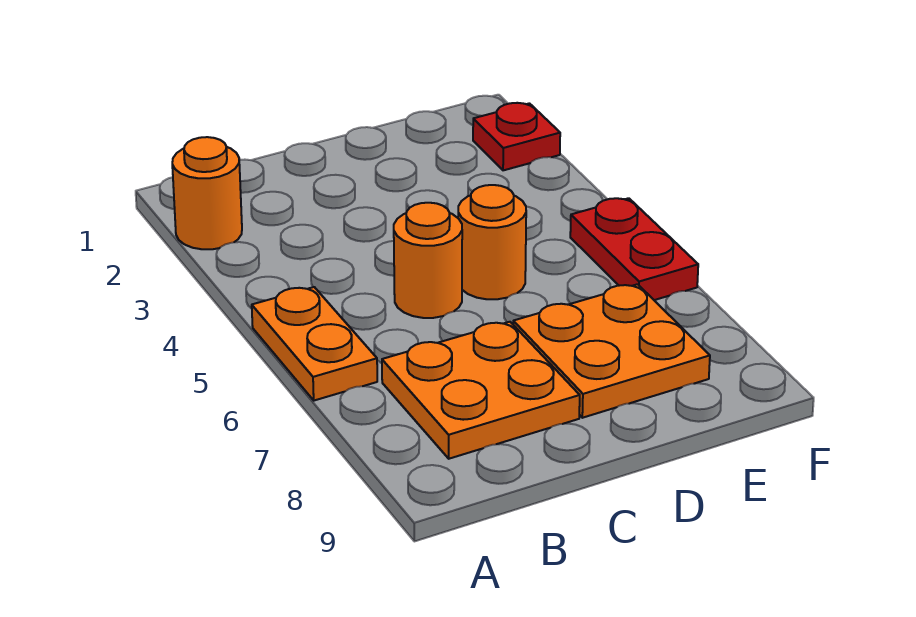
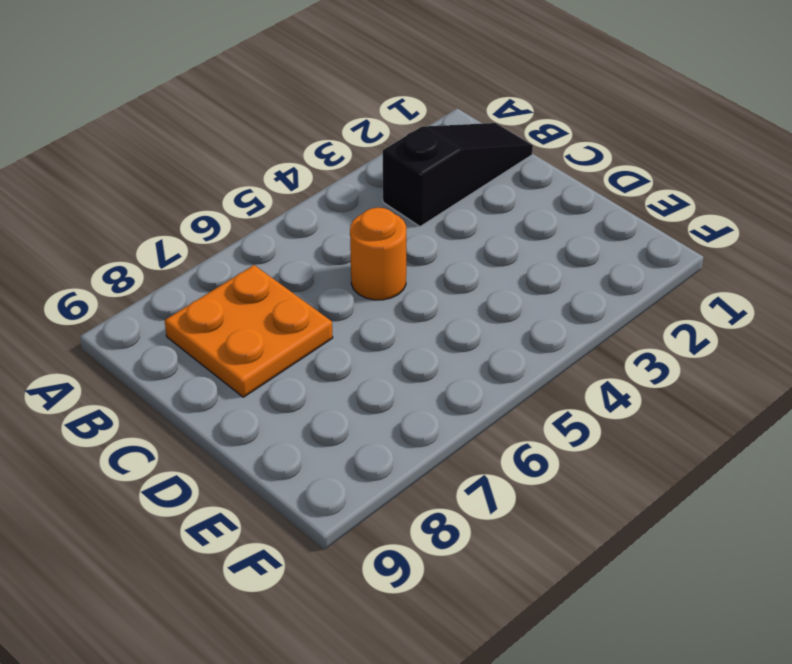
black slope B1:B3 level 1 top 3 -> none
none -> orange round brick A2 level 1
none -> orange plate A5:A6 level 1

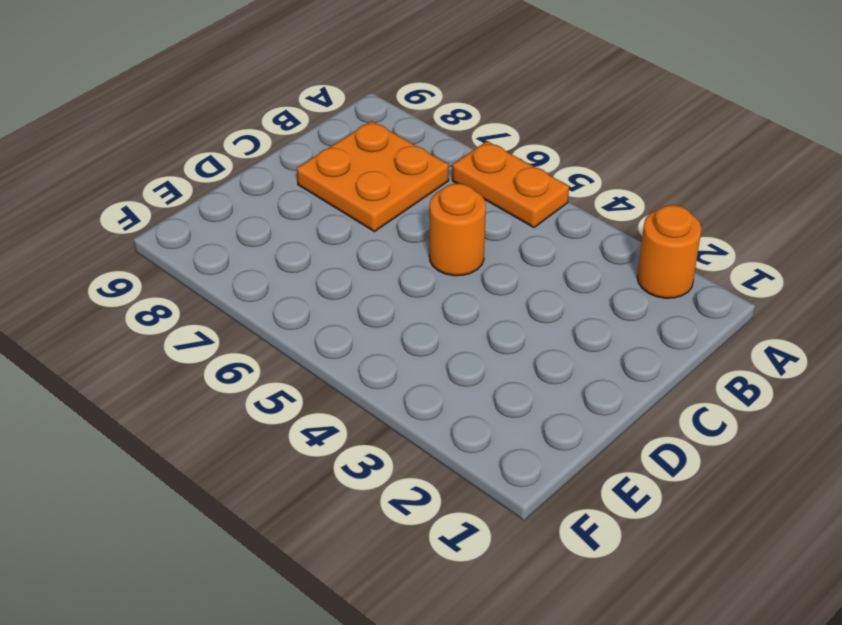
none -> orange round brick D5 level 1
none -> orange plate D7:E8 level 1

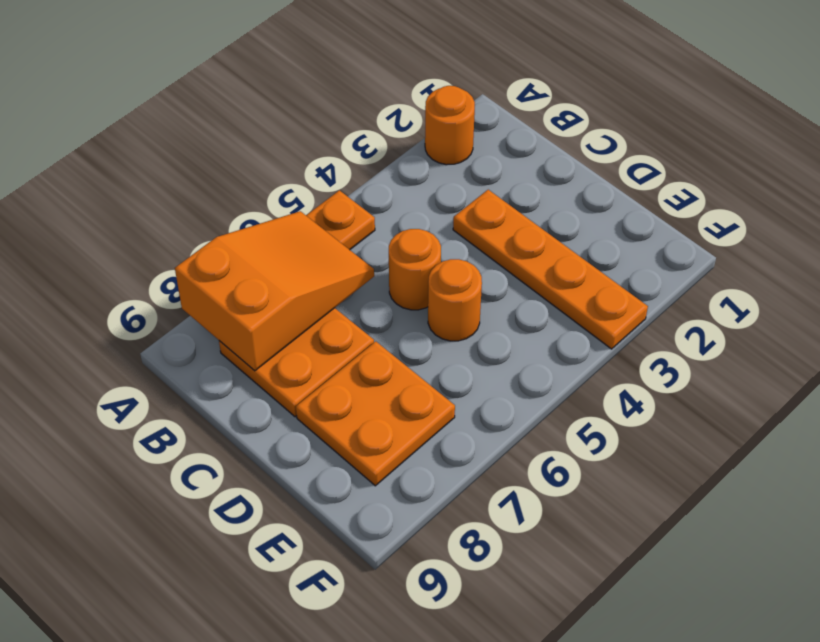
orange slope A6:B8 level 2 top 8 -> none
orange plate C3:F3 level 1 -> none
none -> red plate F2 level 1
none -> red plate F5:F6 level 1

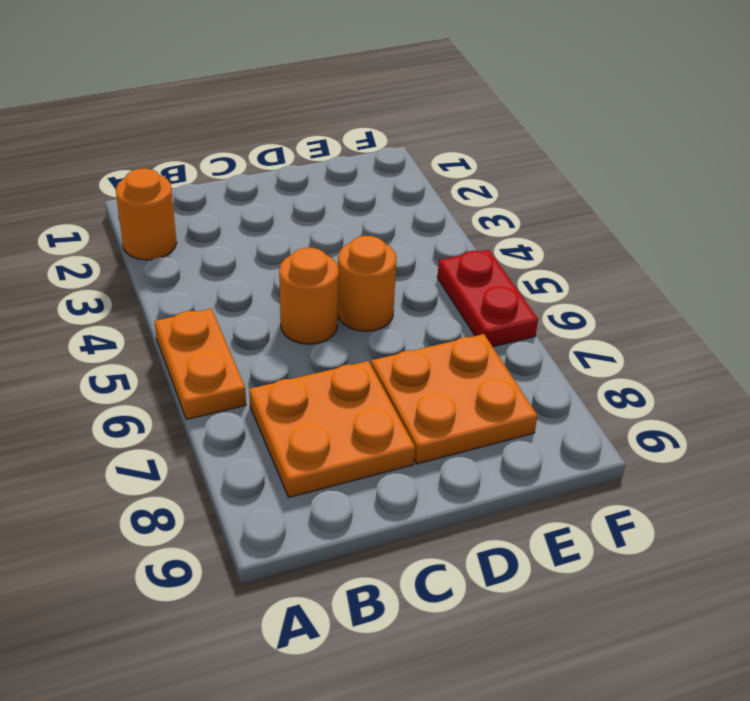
none -> red plate F2 level 1

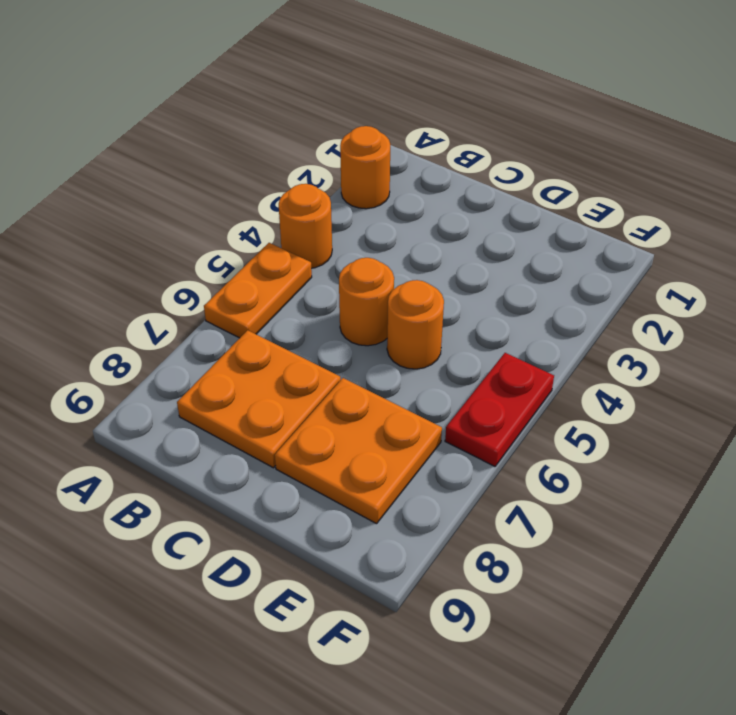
orange round brick A4 level 1 -> none
none -> red plate F2 level 1

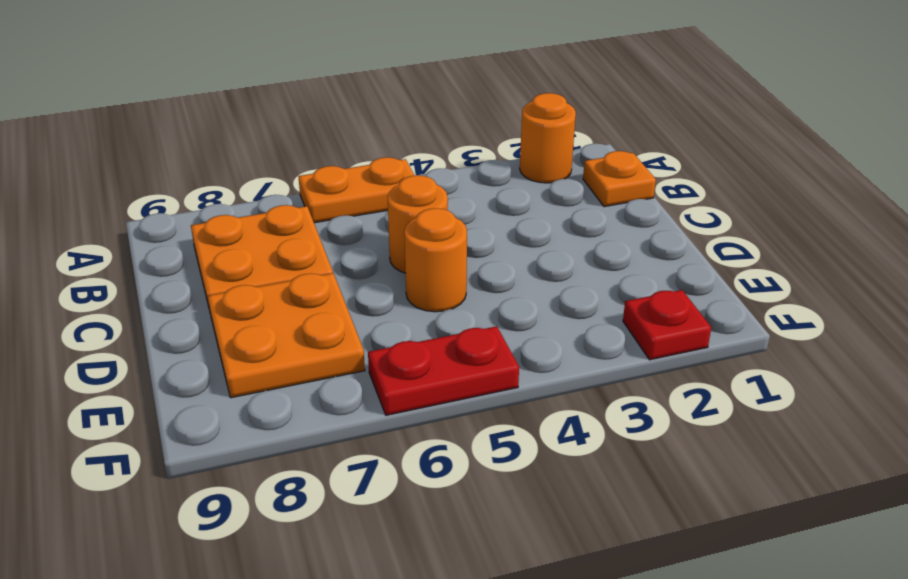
orange plate B1 level 1 -> none

